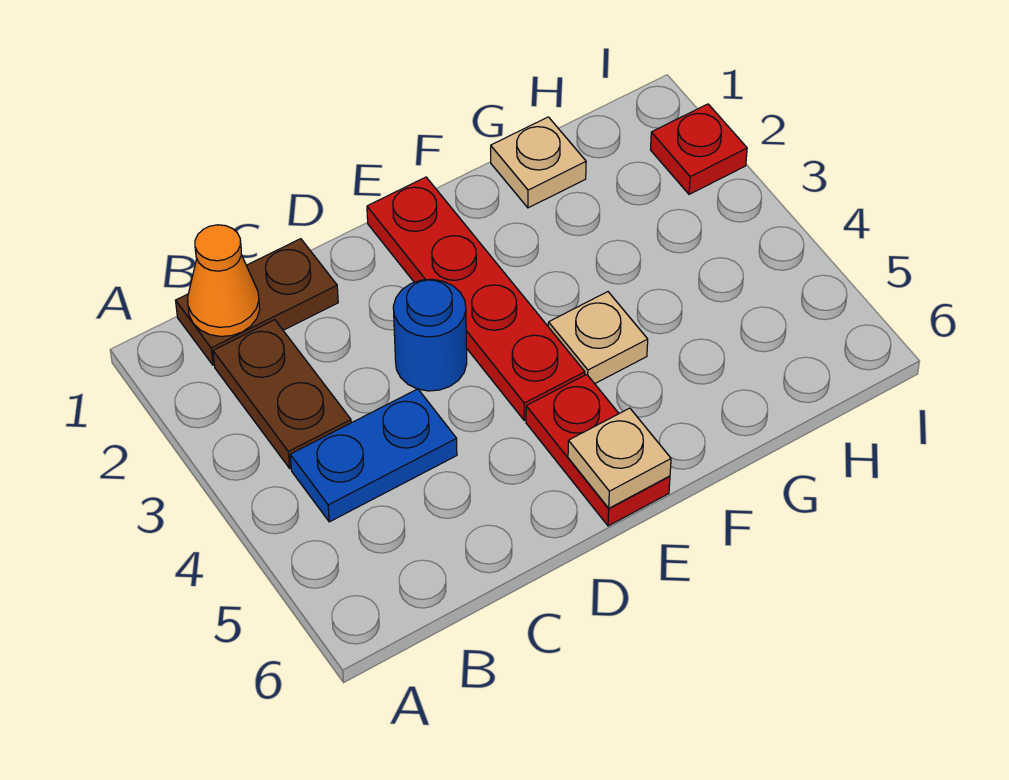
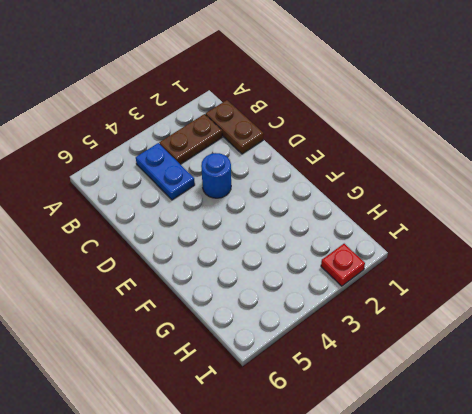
none -> red plate E1:E4 level 1
none -> red plate E5:E6 level 1

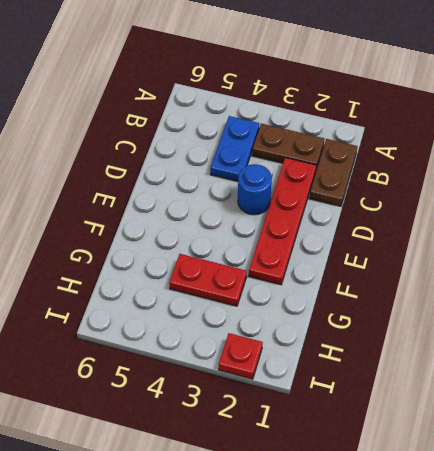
red plate C2:F2 level 1 -> red plate E1:E4 level 1
red plate G3:G4 level 1 -> red plate E5:E6 level 1
none -> tan plate F4 level 1
none -> tan plate G1 level 1

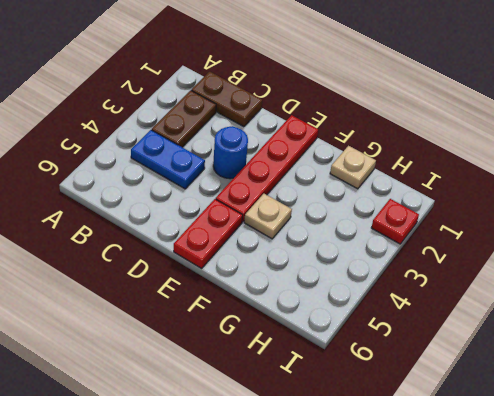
none -> orange cone B1 level 2
none -> tan plate E6 level 2

